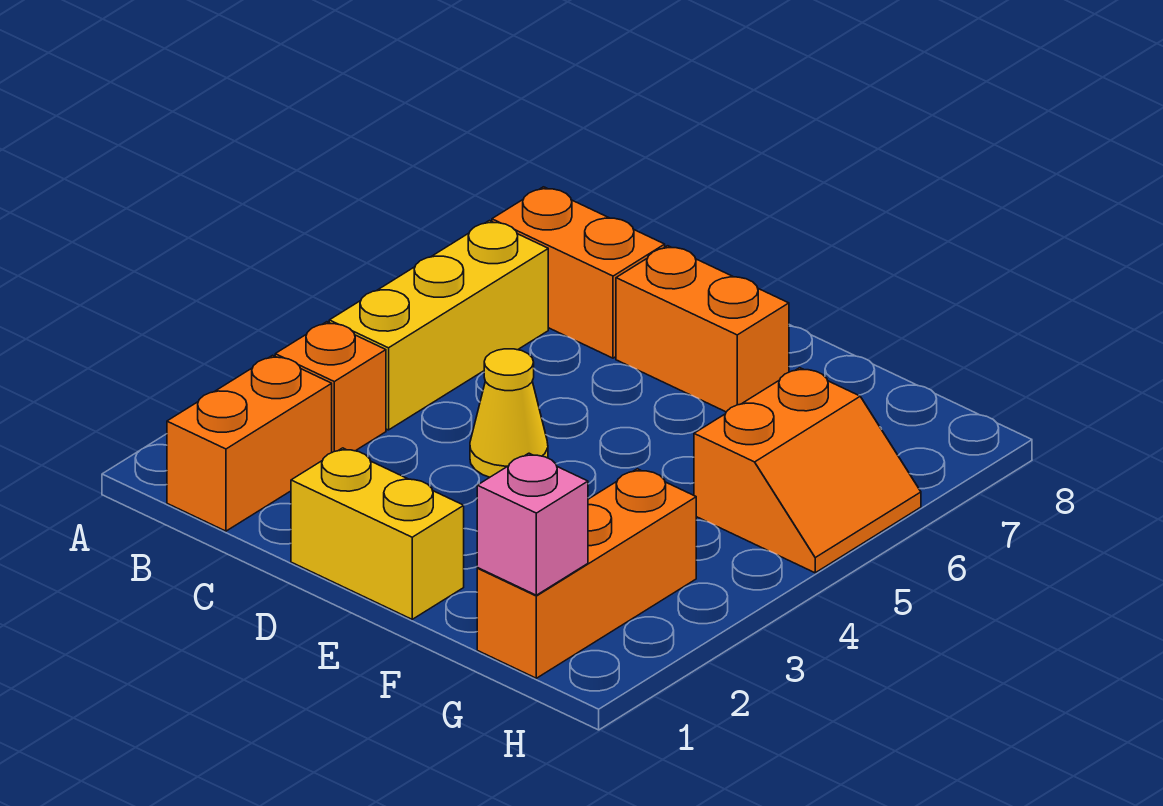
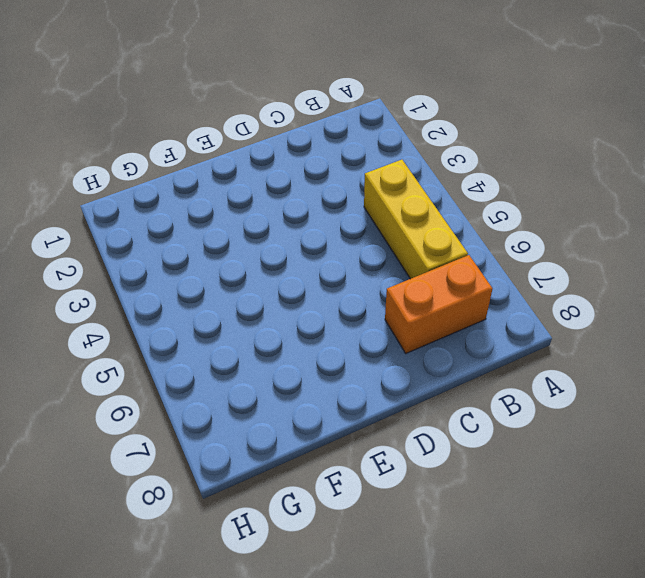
none -> orange brick B1:B2 level 1
none -> orange brick B3 level 1

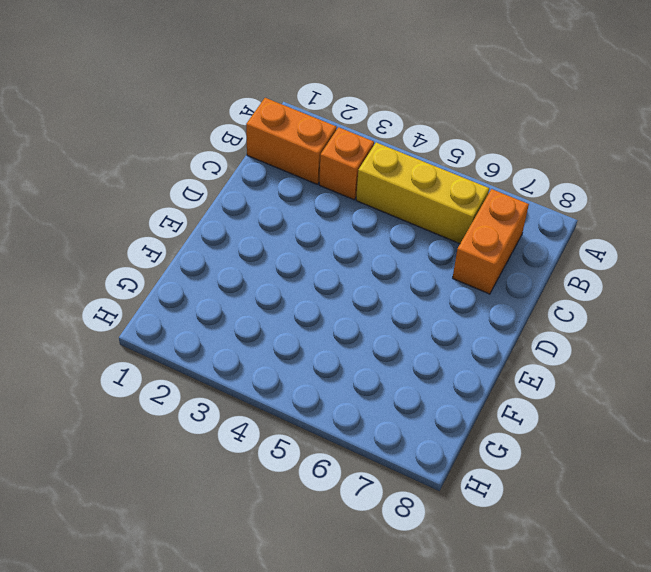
none -> yellow brick D1:E1 level 1
none -> yellow cone D4 level 1

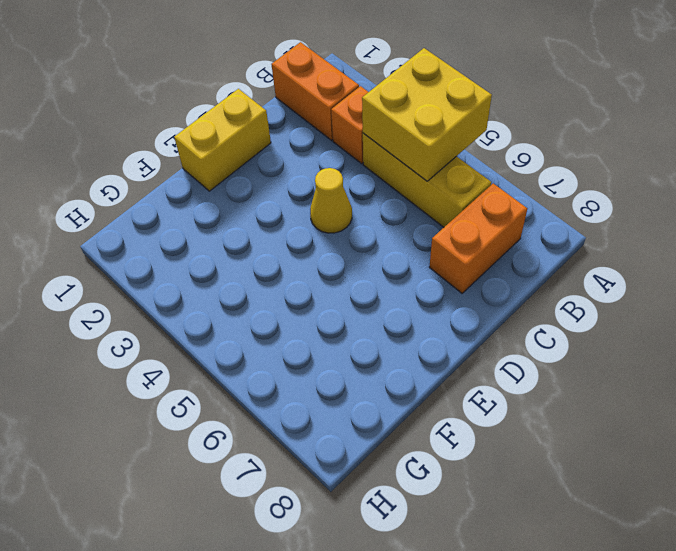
yellow brick A4:B5 level 2 -> none
none -> orange brick D7:E7 level 1
none -> orange brick G1:G3 level 1

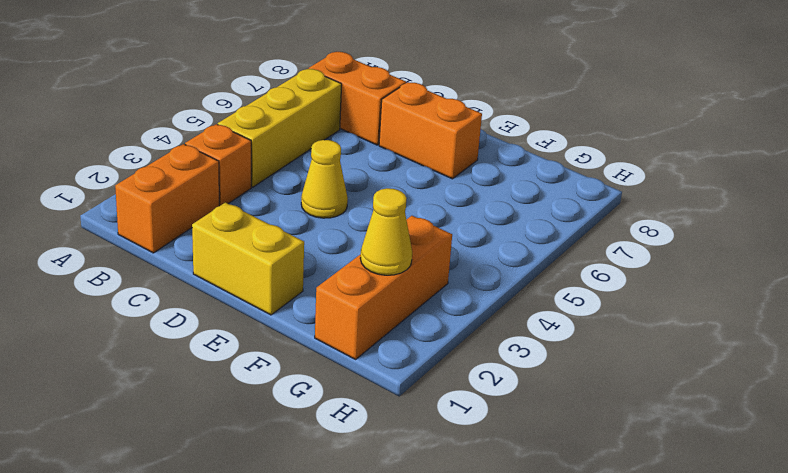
yellow cone G2 level 2 -> none
none -> orange slope G5:H6 level 1 top G
none -> pink brick G1 level 2

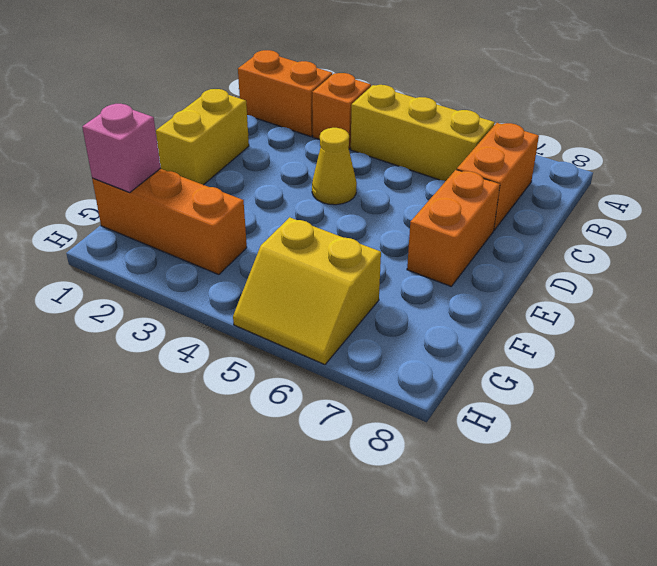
yellow slope G5:H6 level 1 top G -> orange slope G5:H6 level 1 top G

